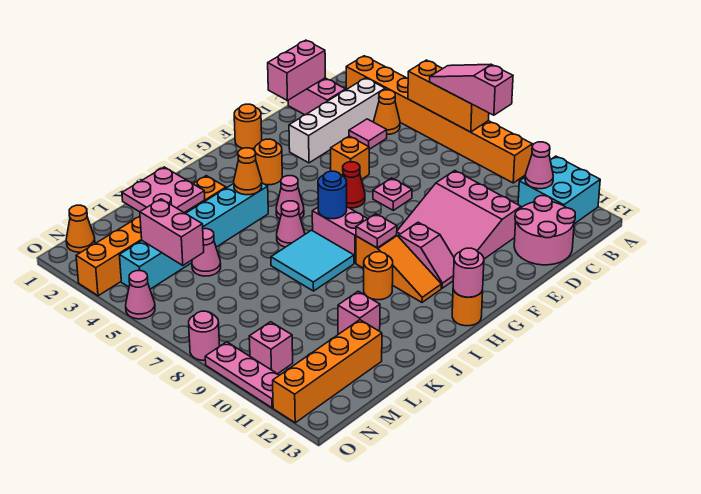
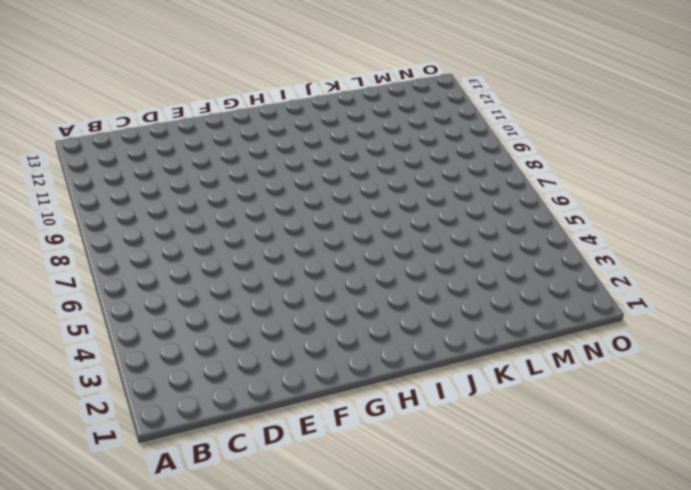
none -> orange brick A2:A9 level 1
none -> cyan brick A11:B12 level 1
none -> white brick B3:E3 level 1
none -> orange cone B4 level 1

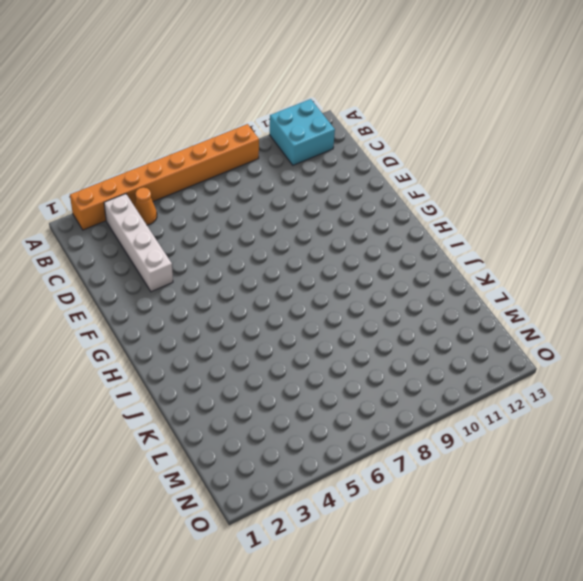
none -> pink brick C1:C2 level 1
none -> pink tile C4 level 1
none -> pink round brick C12:D13 level 1
none -> pink slope D9:F11 level 1 top D

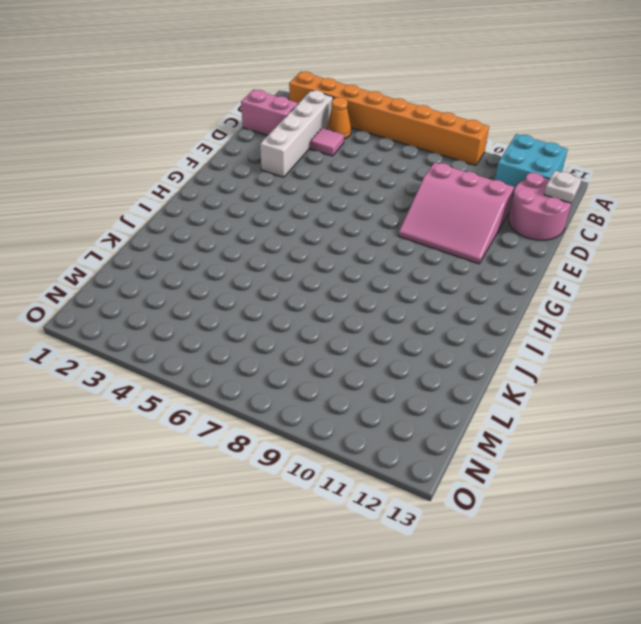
white plate C13 level 2 -> none
none -> orange brick E5 level 1
none -> pink plate E7 level 1
none -> orange round brick F1 level 1
none -> red cone F6 level 1

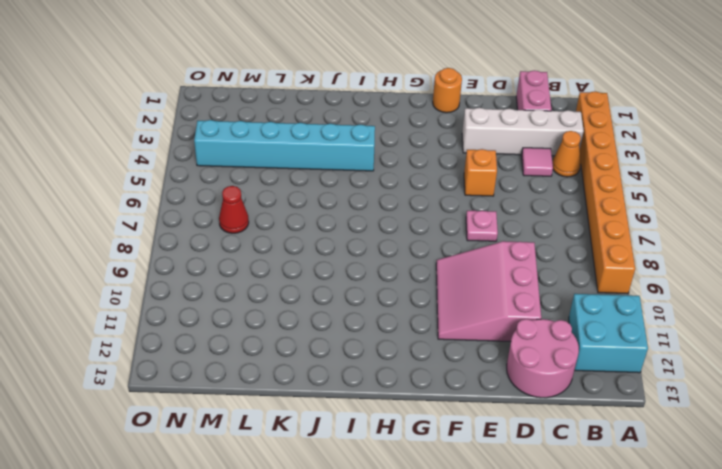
red cone M7 level 1 -> red cone F6 level 1
none -> orange round brick G3 level 1
none -> pink slope G10:G11 level 1 top 10
none -> pink cone H5 level 1
none -> pink brick H7:H8 level 1

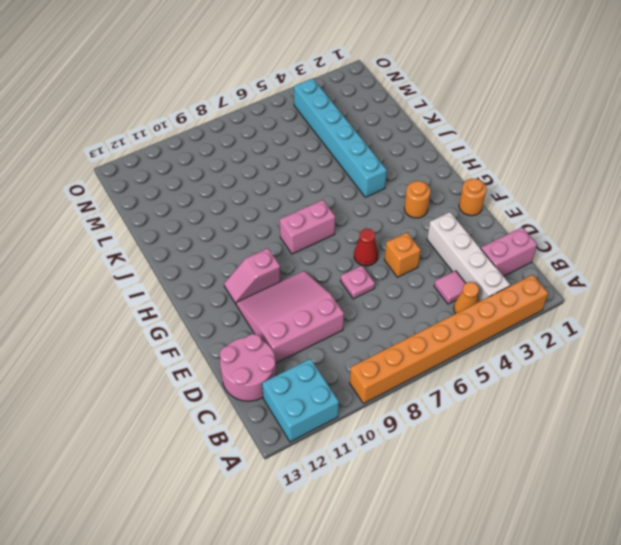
none -> pink cone H5 level 1
none -> orange slope H9:H11 level 1 top 9
none -> orange round brick H13 level 1
none -> pink cone I6 level 1

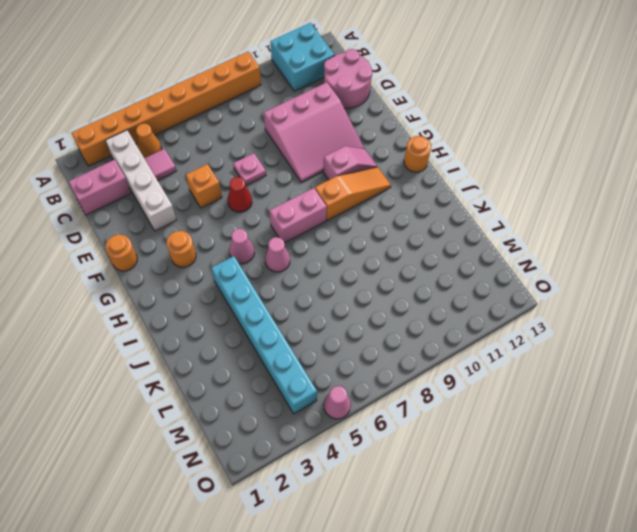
none -> cyan tile I7:J8 level 1
none -> orange round brick I10 level 1
none -> orange brick J3:O3 level 1
none -> pink brick K11 level 1

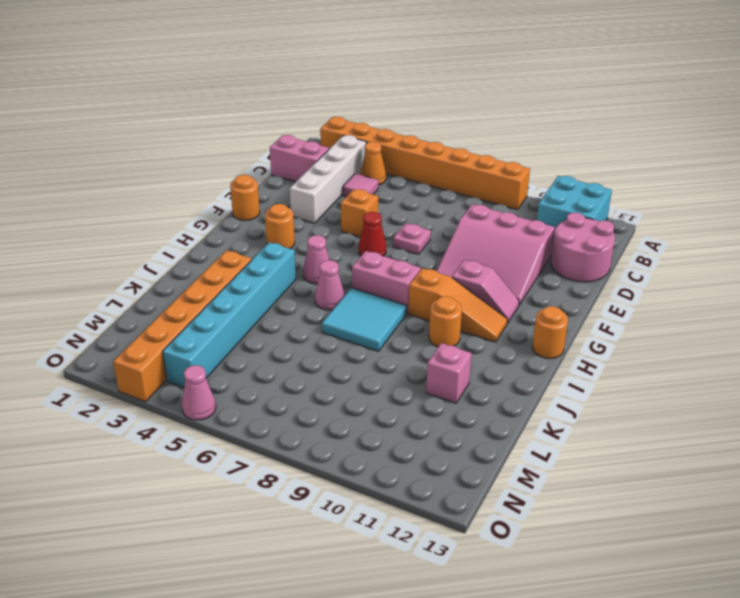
none -> pink cone L5 level 1
none -> orange brick L12:O12 level 1
none -> orange cone N1 level 1
none -> pink brick N10 level 1

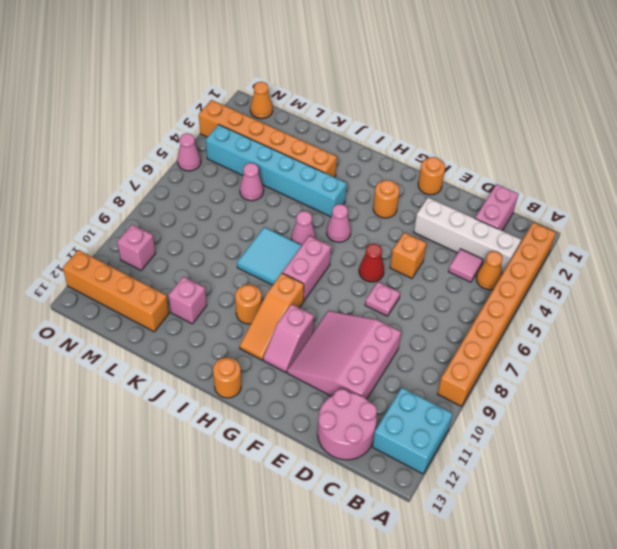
none -> pink round brick O8 level 1
none -> pink plate O9:O11 level 1
none -> orange brick A5:A7 level 2
none -> pink cone B11 level 2

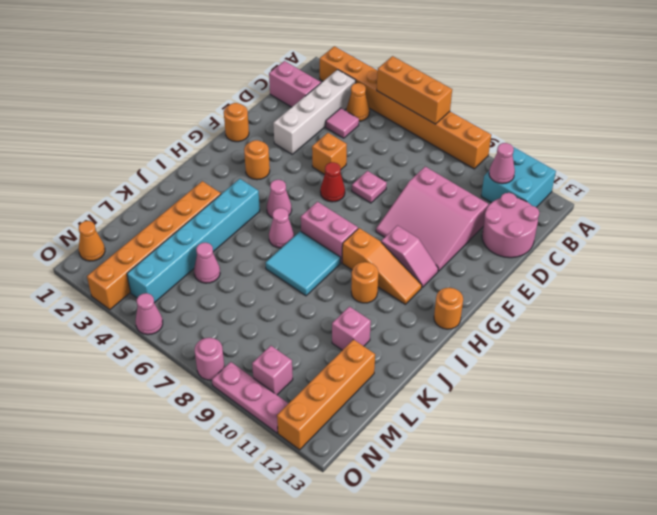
none -> pink brick C1:D1 level 2
none -> blue round brick H7 level 2
none -> pink plate H9 level 2
none -> pink round brick H13 level 2

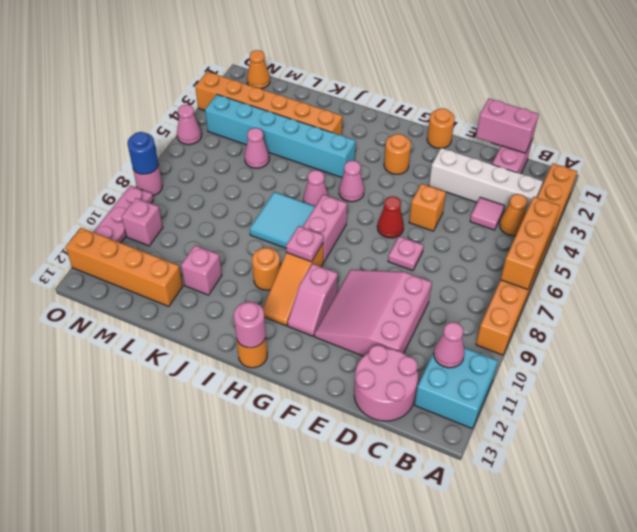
blue round brick O8 level 2 -> blue round brick H7 level 2
none -> orange cone I4 level 2
none -> pink plate K2:L3 level 2
none -> pink brick M4:M5 level 2
none -> pink slope A6:A8 level 3 top 8

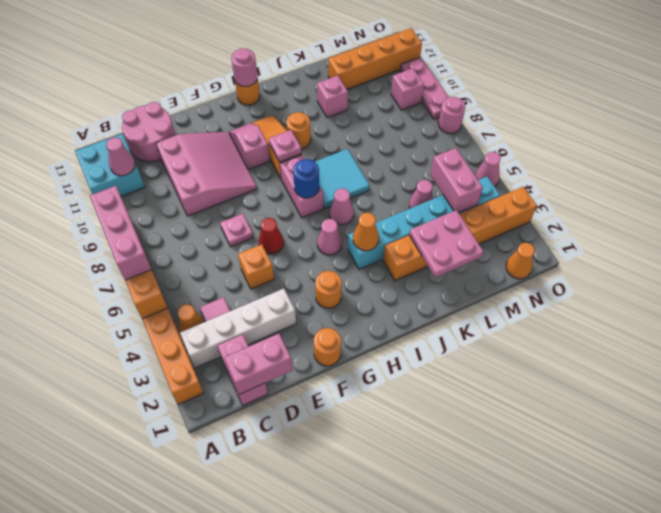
pink brick A6:A8 level 3 -> pink slope A6:A8 level 3 top 8

